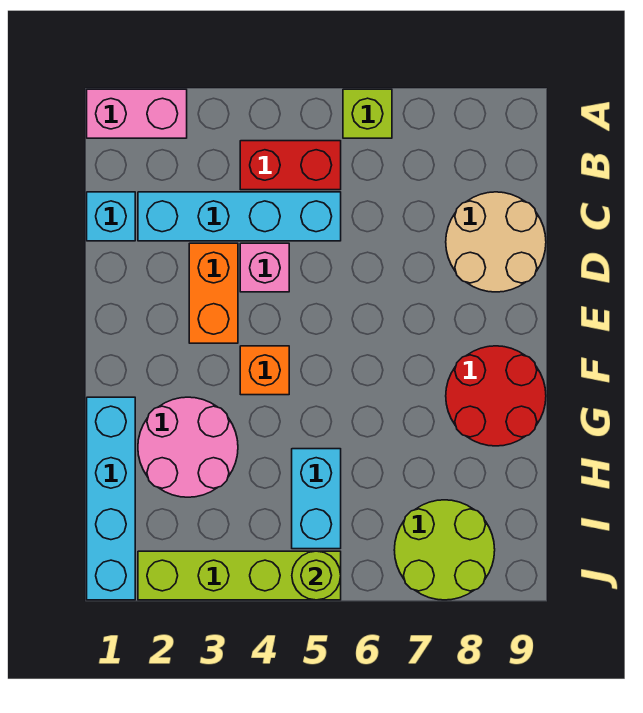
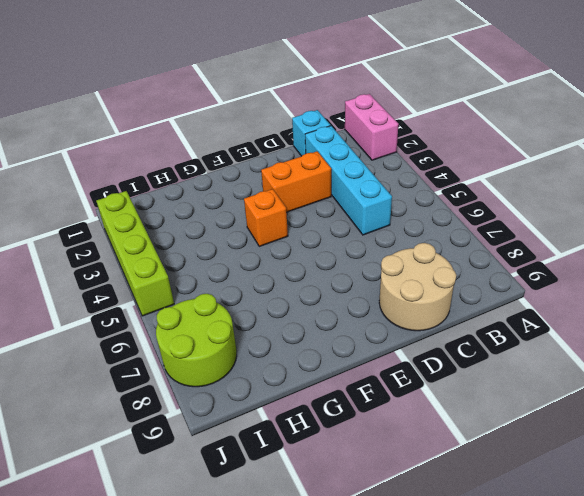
none -> lime brick A6 level 1
none -> red brick B4:B5 level 1
none -> pink brick D4 level 1

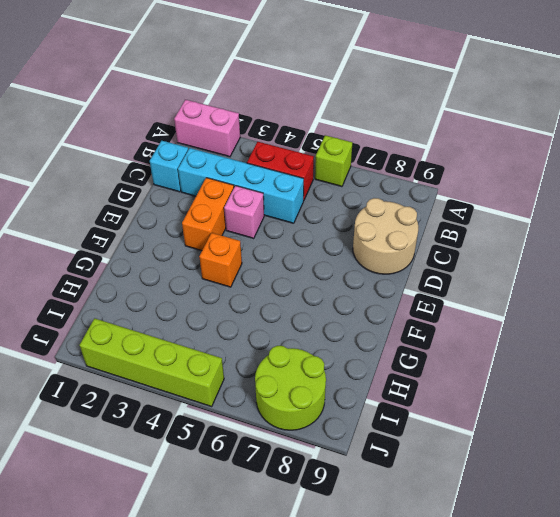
none -> red round brick F8:G9 level 1
none -> cyan brick G1:J1 level 1
none -> pink round brick G2:H3 level 1

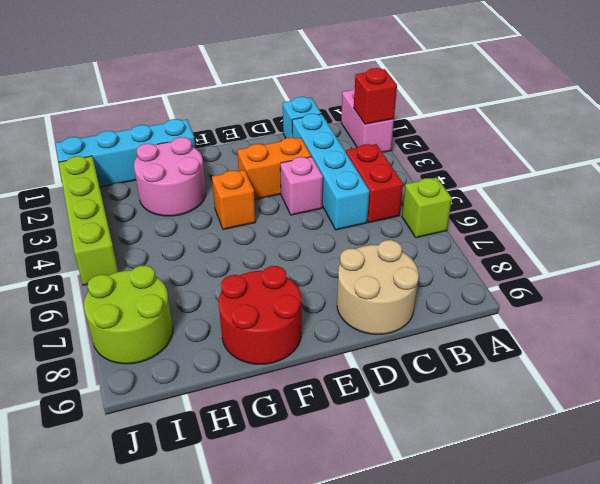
red brick A2 level 2 -> none
none -> cyan brick H5:I5 level 1
none -> lime round brick J5 level 2

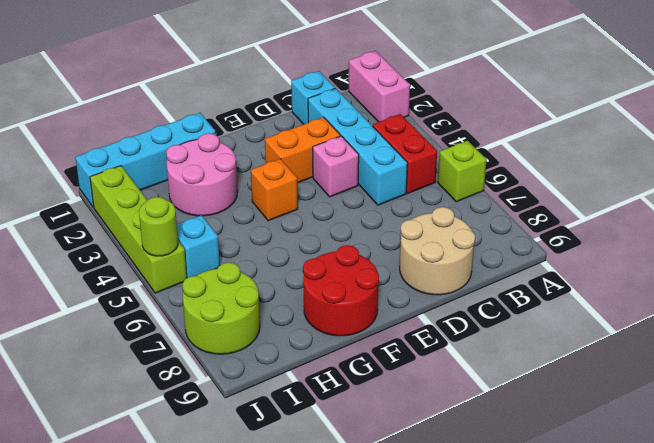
cyan brick I5 level 1 -> cyan brick H5:I5 level 1

